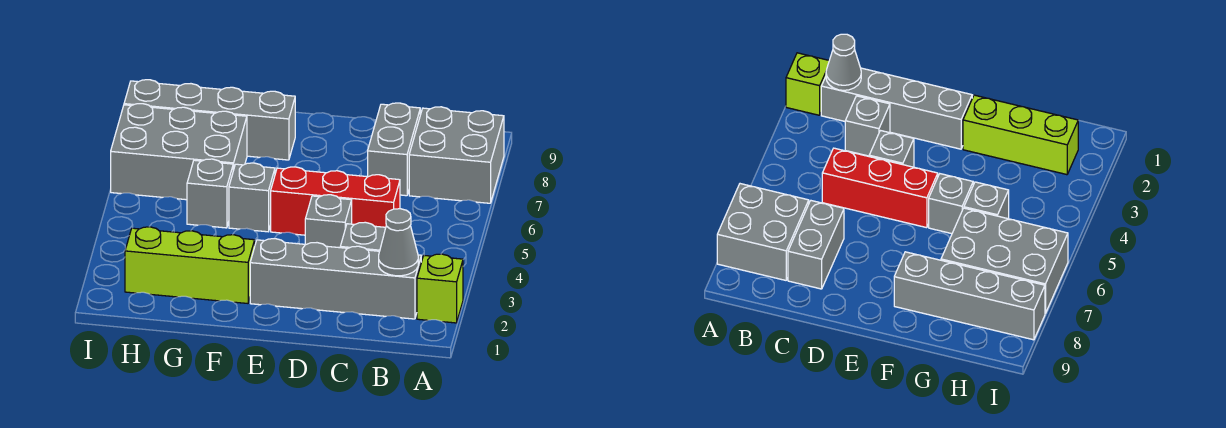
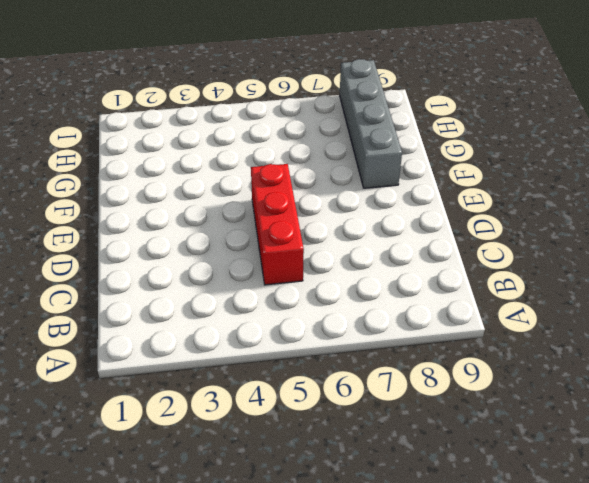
none -> lime brick A2 level 1
none -> grey brick A7:B8 level 1
none -> grey brick B2:E2 level 1

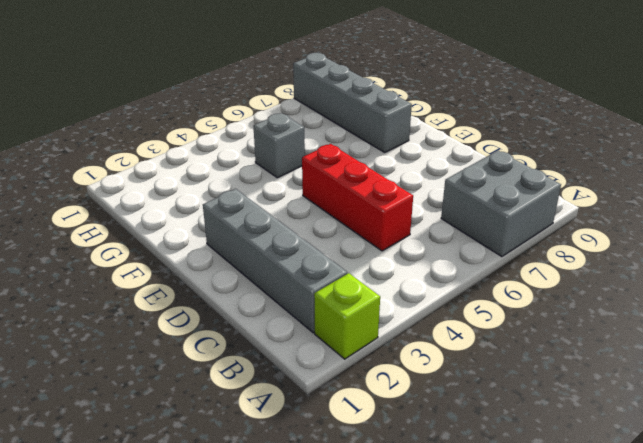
none -> grey brick C3 level 1
none -> grey brick C7:C8 level 1
none -> grey brick D4 level 1

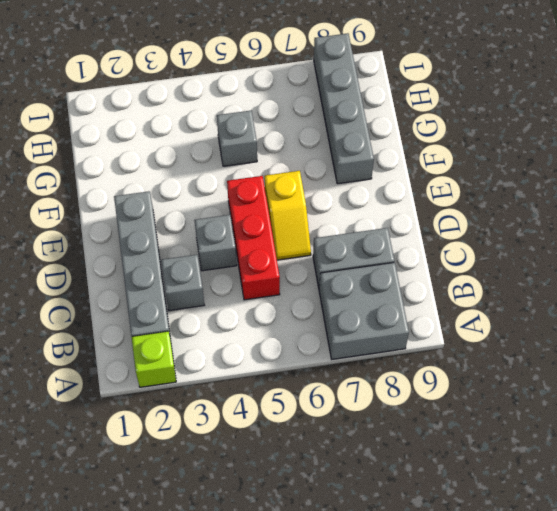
yellow slope D6:E6 level 1 top E -> none
none -> lime brick F2:H2 level 1
none -> grey brick F5 level 1
none -> grey brick G6:I7 level 1

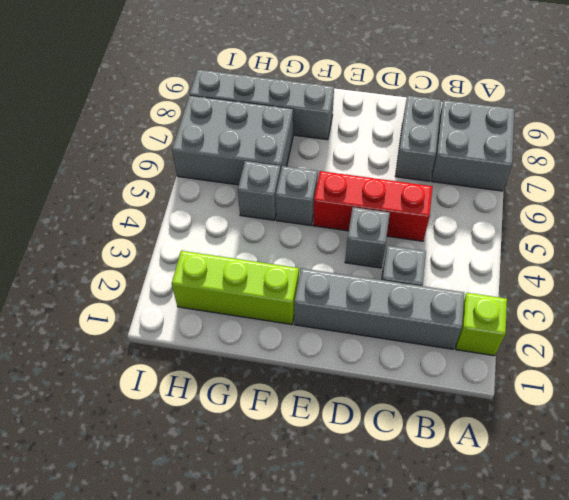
none -> grey cone B2 level 2

